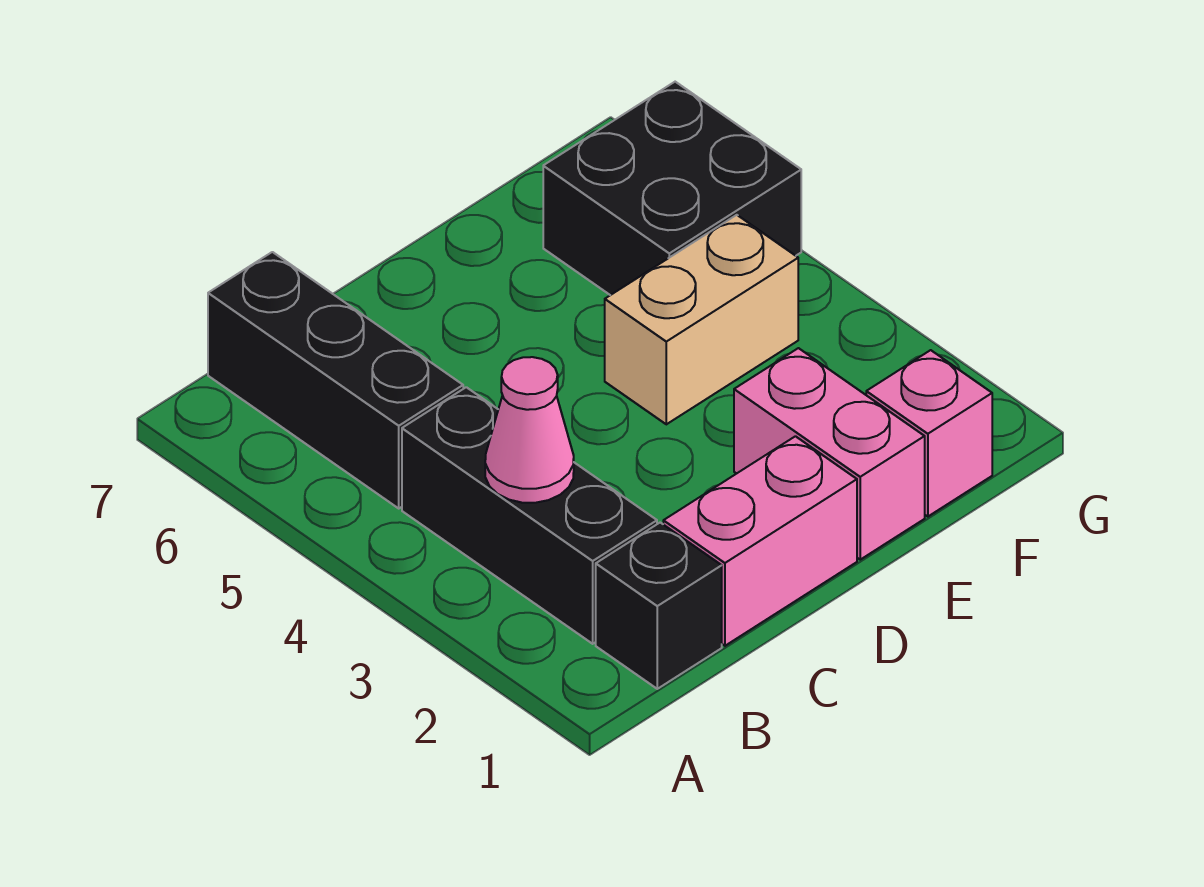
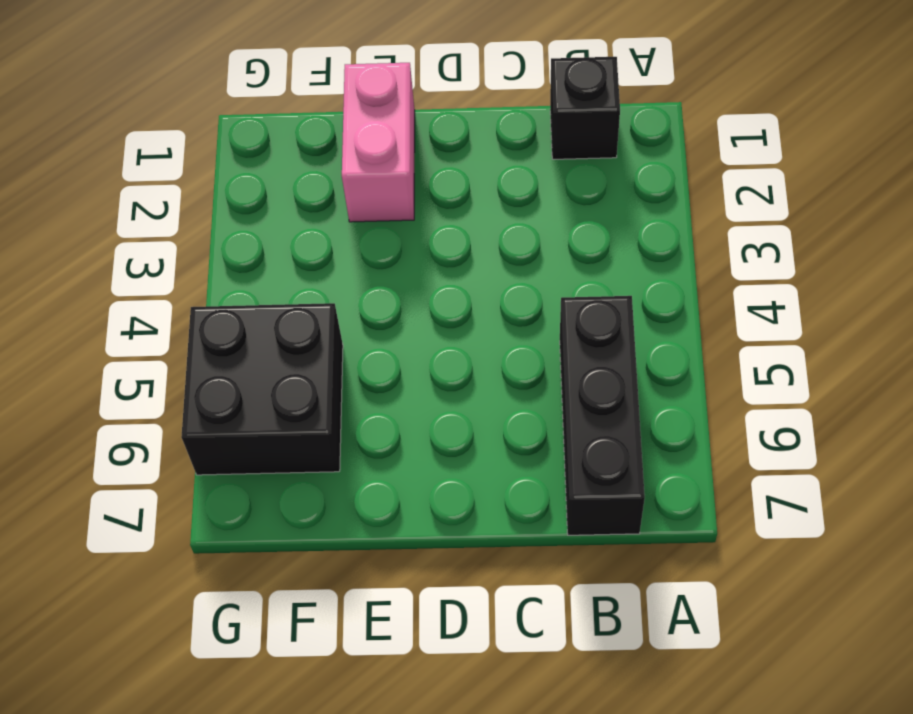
none -> black brick B2:B4 level 1
none -> pink brick C1:D1 level 1

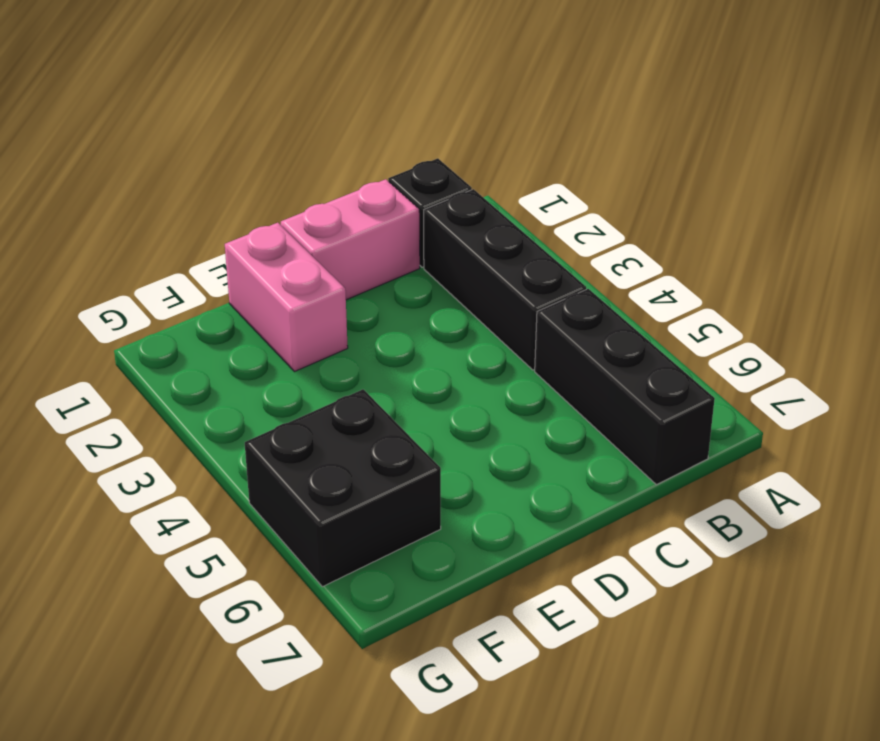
none -> tan brick E4:F4 level 1
none -> pink brick F1 level 1

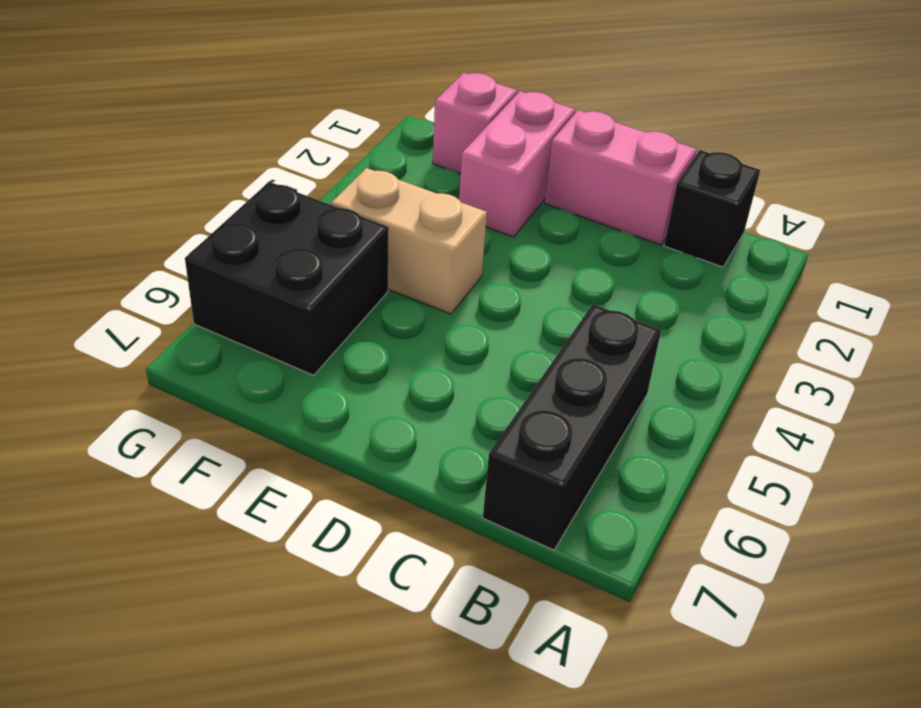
none -> black brick B2:B4 level 1
none -> pink cone B3 level 2

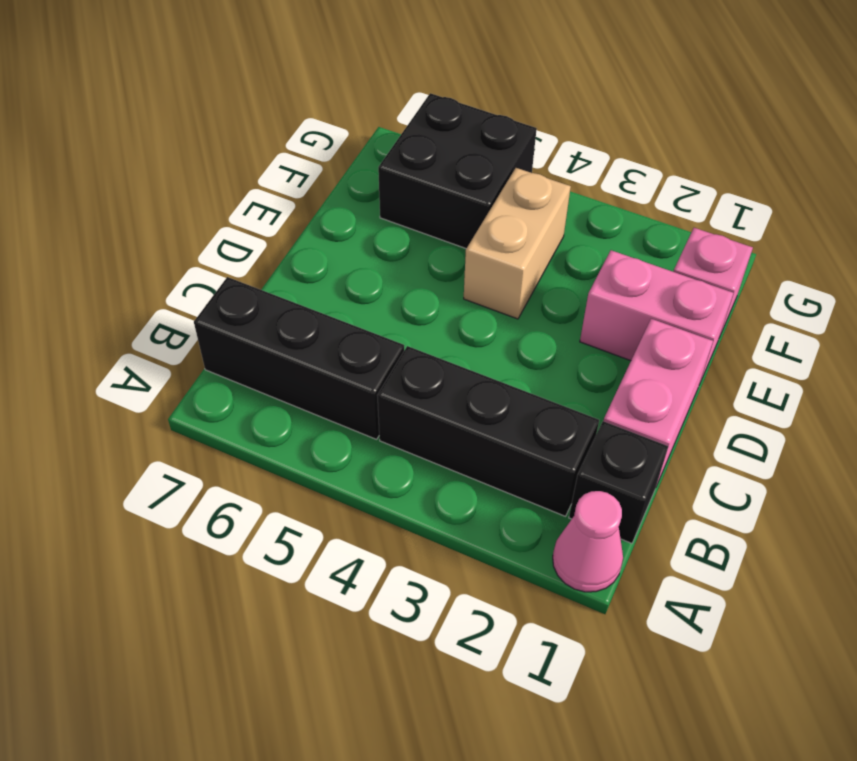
pink cone A1 level 1 -> pink cone B3 level 2

